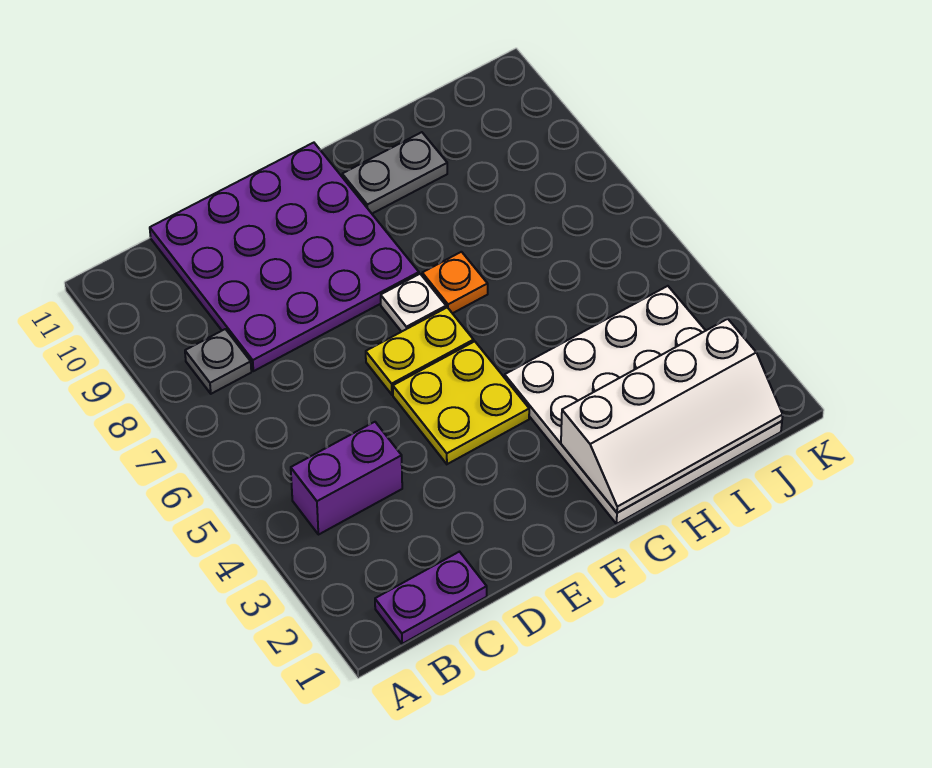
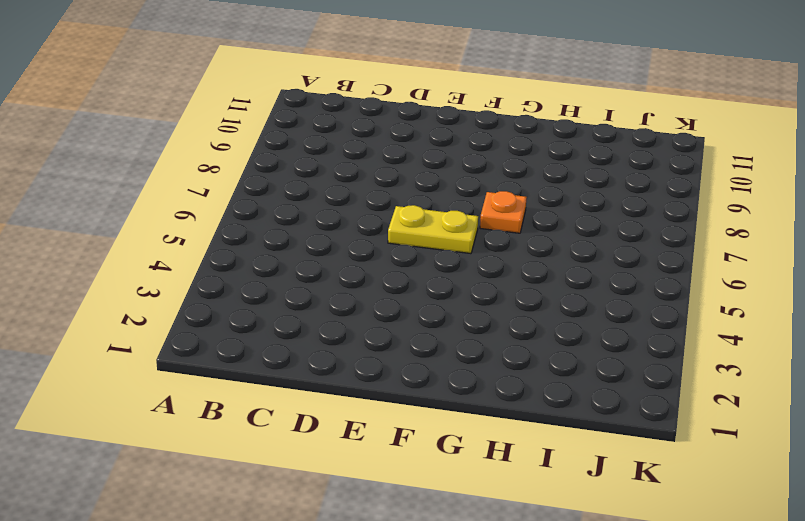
none -> purple plate B1:C1 level 1
none -> purple brick B4:C4 level 1

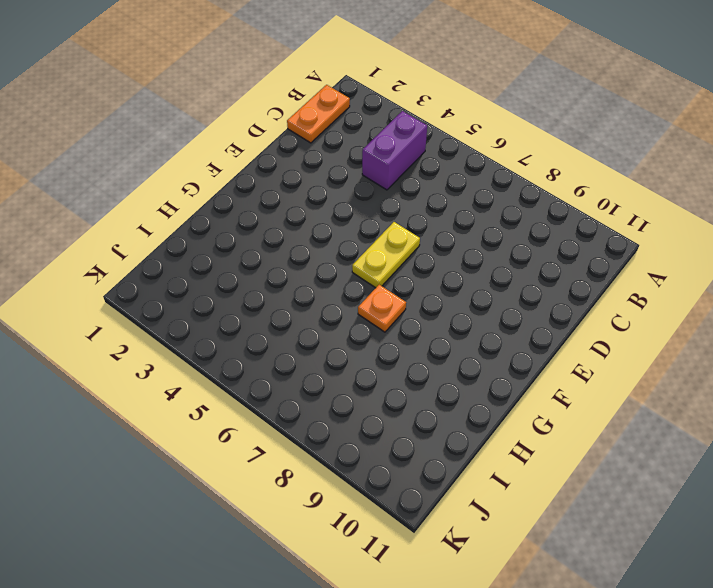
orange plate B1:C1 level 1 -> purple plate B1:C1 level 1
none -> grey plate B8 level 1
none -> purple plate C8:F11 level 1

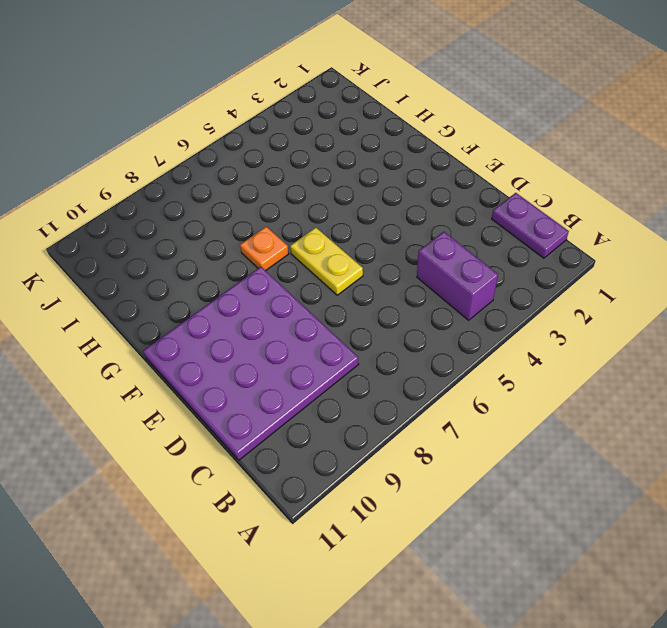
none -> grey plate B8 level 1
none -> yellow plate E4:F5 level 1

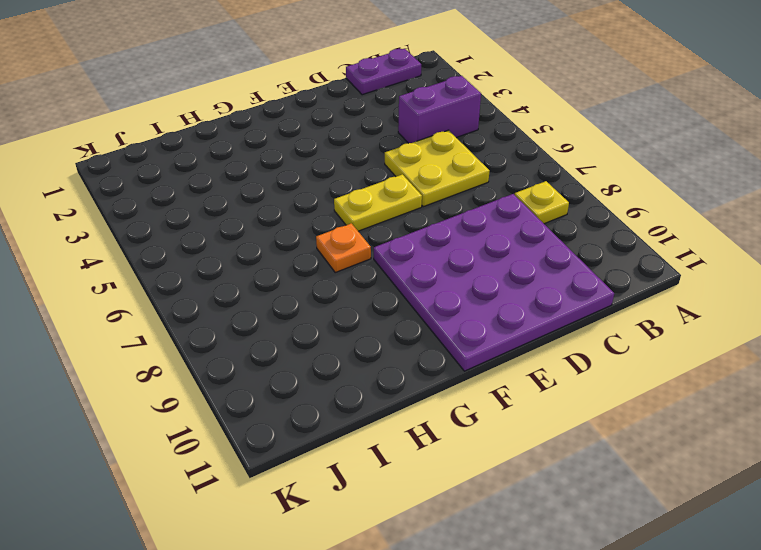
yellow plate B8 level 1 -> grey plate B8 level 1
yellow plate C5:D6 level 1 -> yellow plate E4:F5 level 1
none -> white plate F7 level 1
none -> white plate G1:J4 level 1

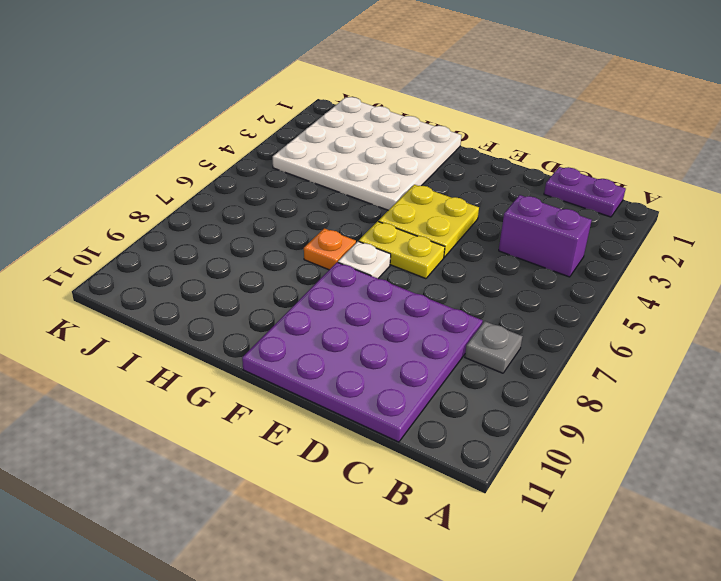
none -> grey plate G10:H10 level 1
none -> white slope G1:J2 level 2 top 2

